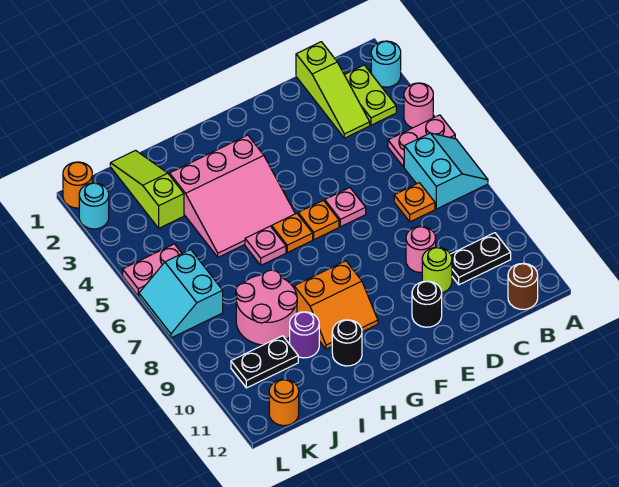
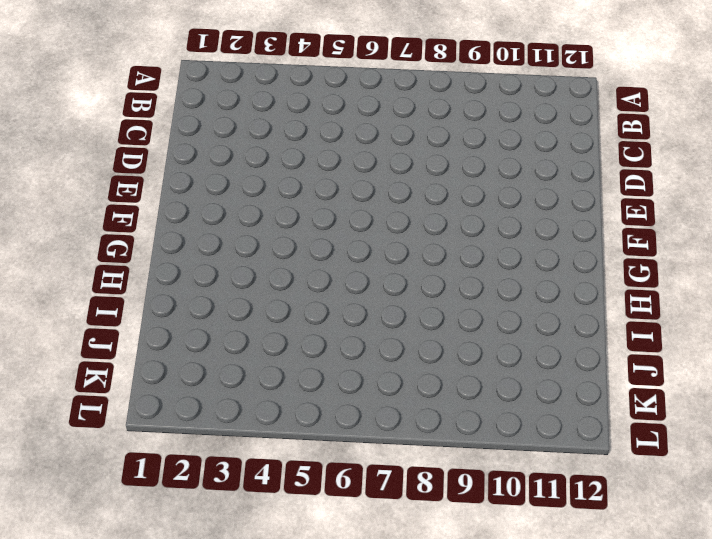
none -> cyan round brick A2 level 1
none -> pink round brick A4 level 1
none -> pink plate A5:B5 level 1

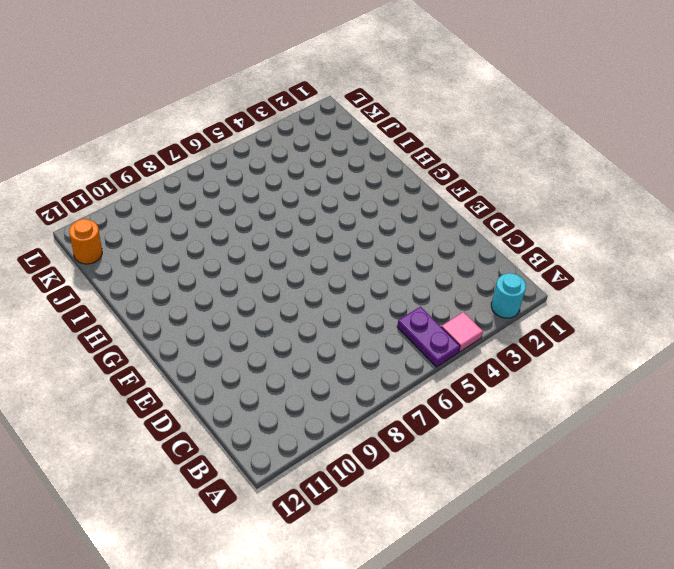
pink tile A4 level 1 -> pink round brick A4 level 1
purple plate A5:B5 level 1 -> pink plate A5:B5 level 1
none -> cyan slope A6:B7 level 1 top B
none -> lime plate B2:B3 level 1
none -> black plate B10:C10 level 1

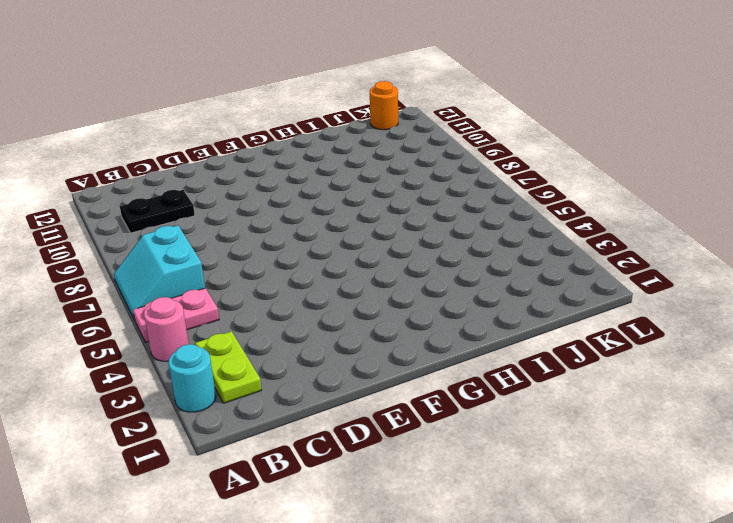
none -> brown round brick B12 level 1
none -> lime slope C1:C3 level 1 top 1
none -> orange plate C7 level 1

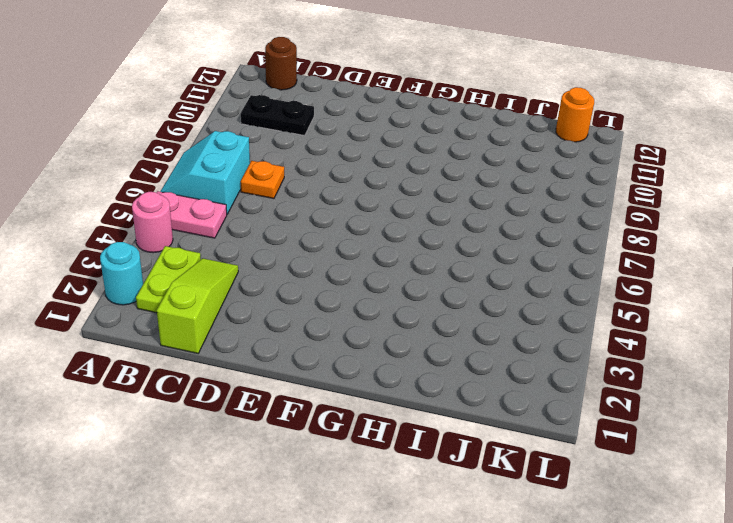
none -> pink round brick D9 level 1
none -> lime round brick D10 level 1
none -> pink plate E6 level 1

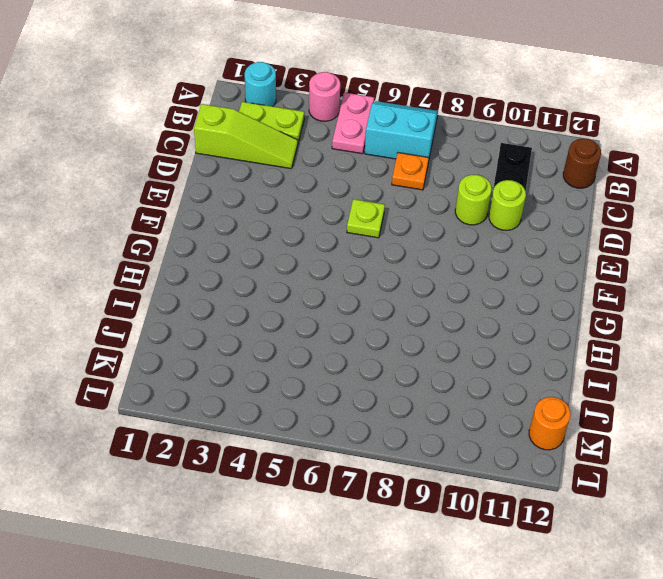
lime round brick D9 level 1 -> pink round brick D9 level 1
lime plate E6 level 1 -> pink plate E6 level 1
none -> black round brick E11 level 1
none -> orange plate F6 level 1
none -> pink slope G3:I5 level 1 top 3

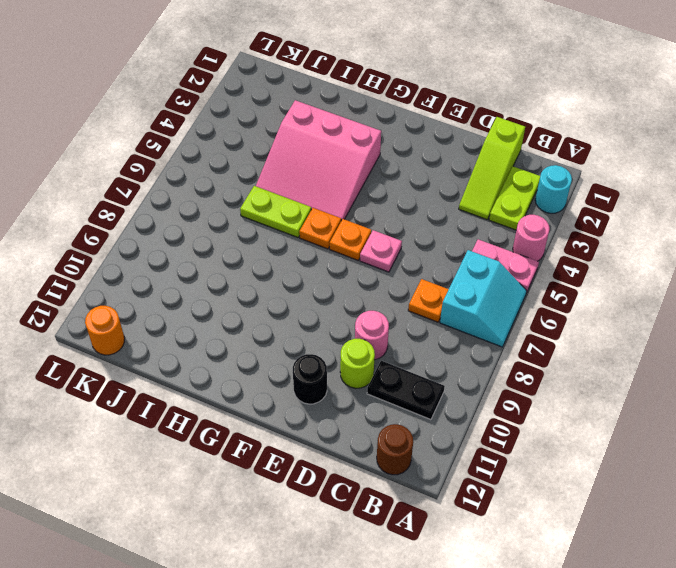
lime plate H6:I6 level 1 -> pink plate H6 level 1
none -> orange slope G9:H10 level 1 top 9
none -> black round brick H11 level 1
none -> pink round brick I8:J9 level 1

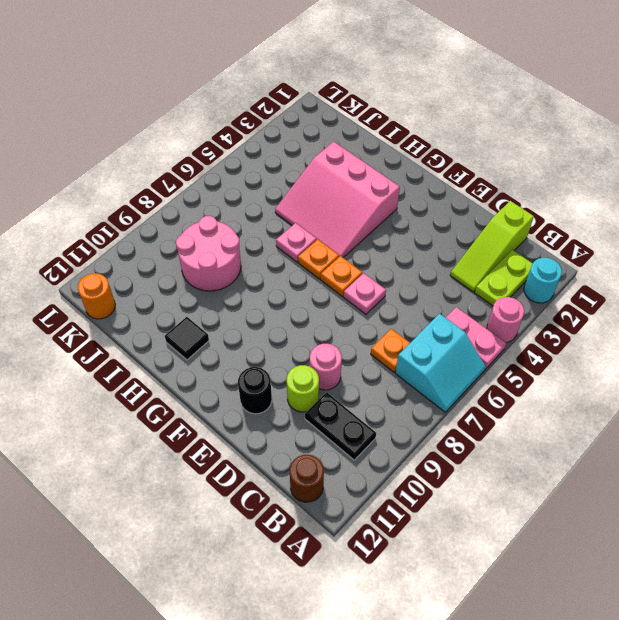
black tile H11 level 1 -> black round brick H11 level 1
none -> orange slope G9:H10 level 1 top 9
none -> purple round brick I10 level 1
none -> lime slope J1:J3 level 1 top 3

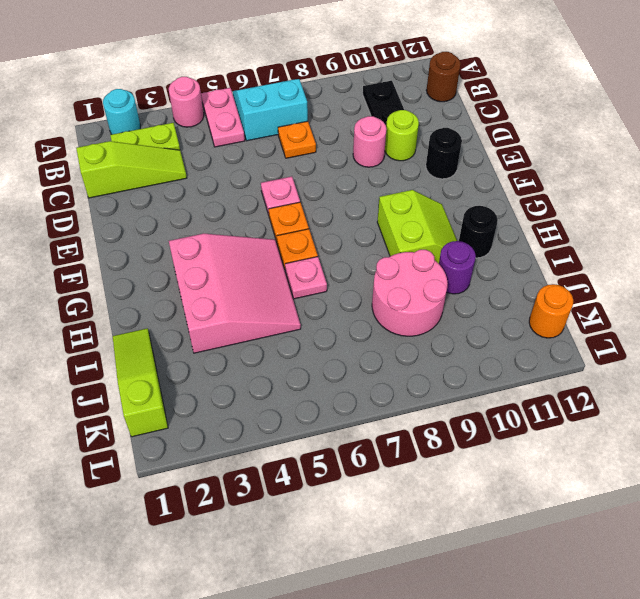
lime slope G9:H10 level 1 top 9 -> orange slope G9:H10 level 1 top 9
lime slope I1:K1 level 1 top K -> lime slope J1:J3 level 1 top 3
none -> black plate J10:K10 level 1
none -> pink plate K5:L5 level 1
none -> cyan slope K6:L7 level 1 top K

